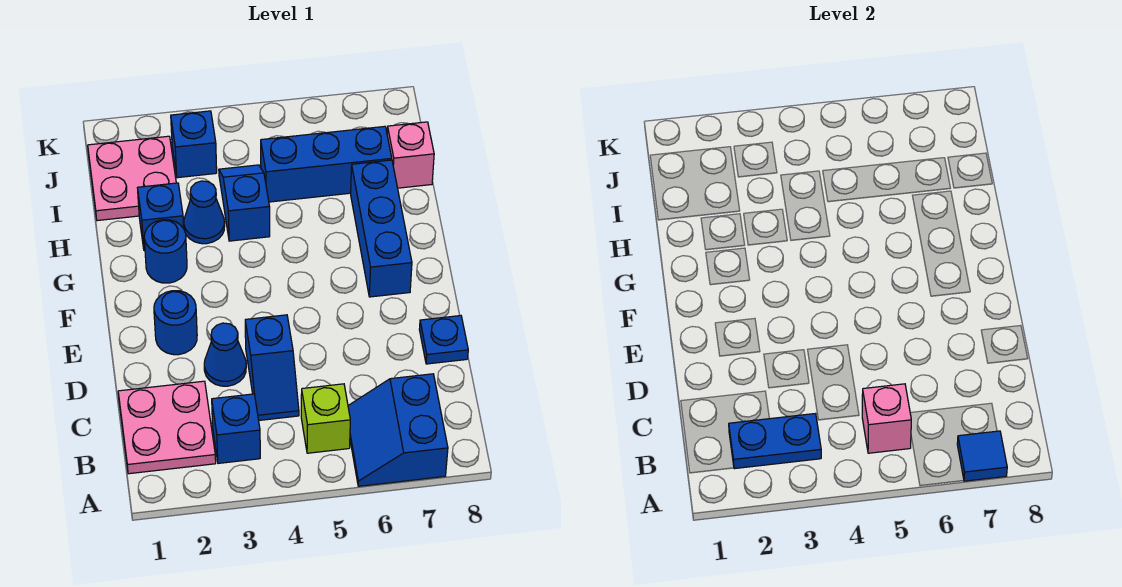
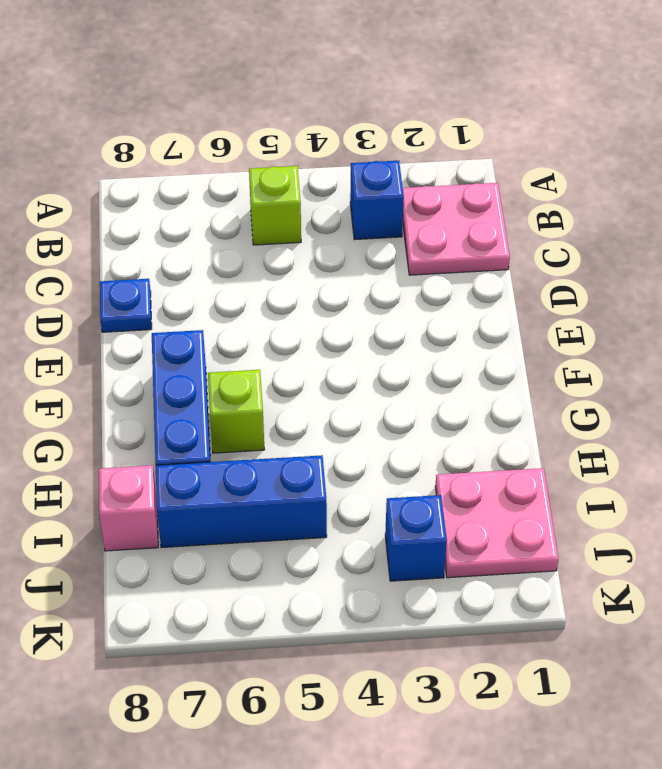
lime brick G6 level 1 -> none
none -> blue slope A6:B7 level 1 top 7
none -> blue slope C4:D4 level 1 top D
none -> blue cone D3 level 1

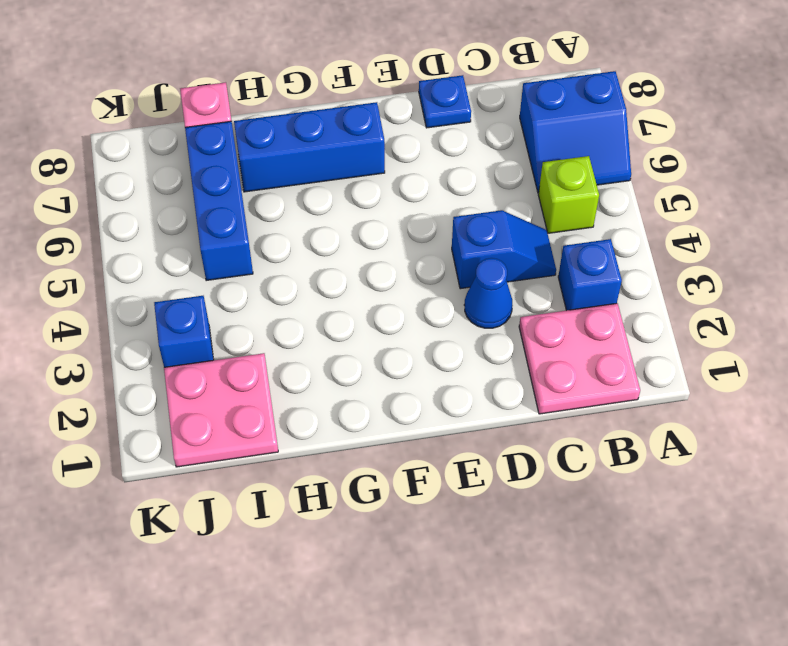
none -> blue round brick E2 level 1
none -> blue round brick G2 level 1
none -> blue brick H2 level 1

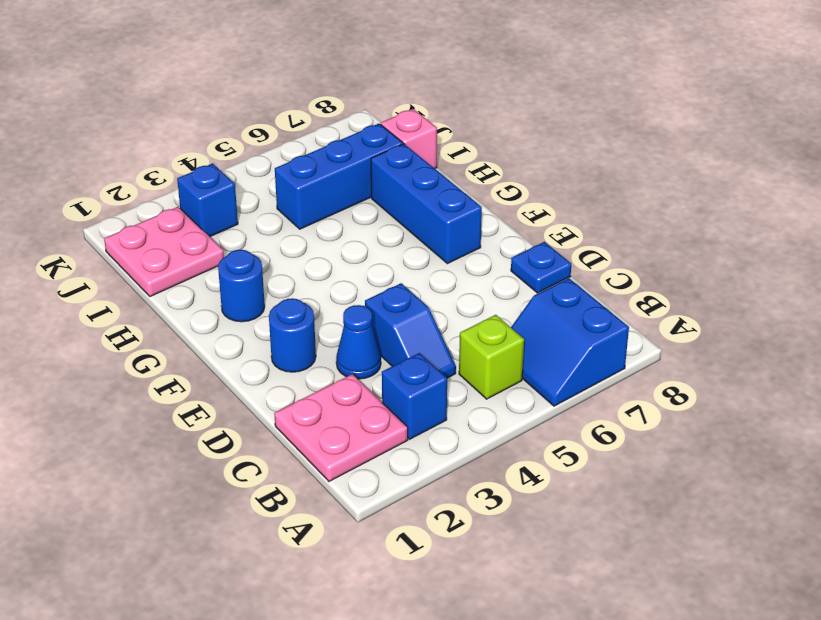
none -> blue brick H2 level 1
none -> blue cone H3 level 1
none -> blue slope H4:I4 level 1 top H

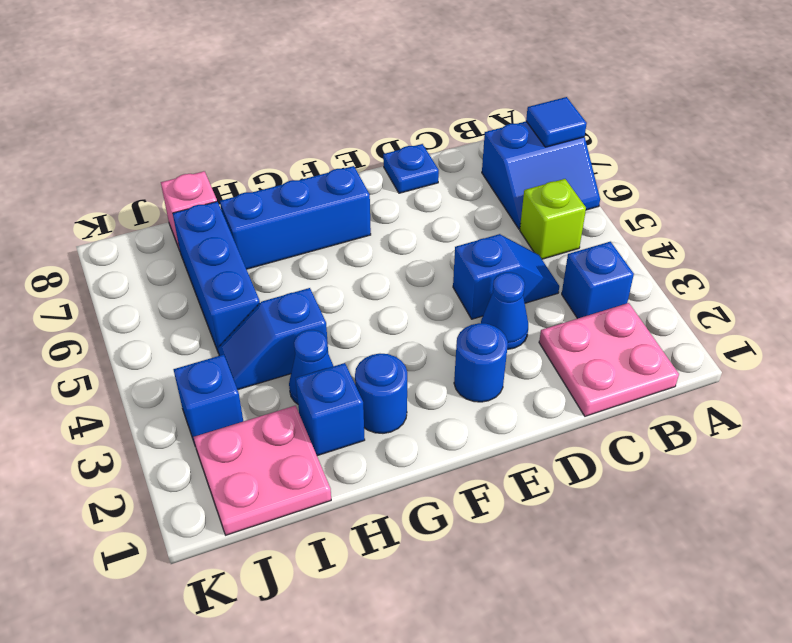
none -> blue plate B2:B3 level 2
none -> pink brick B5 level 2

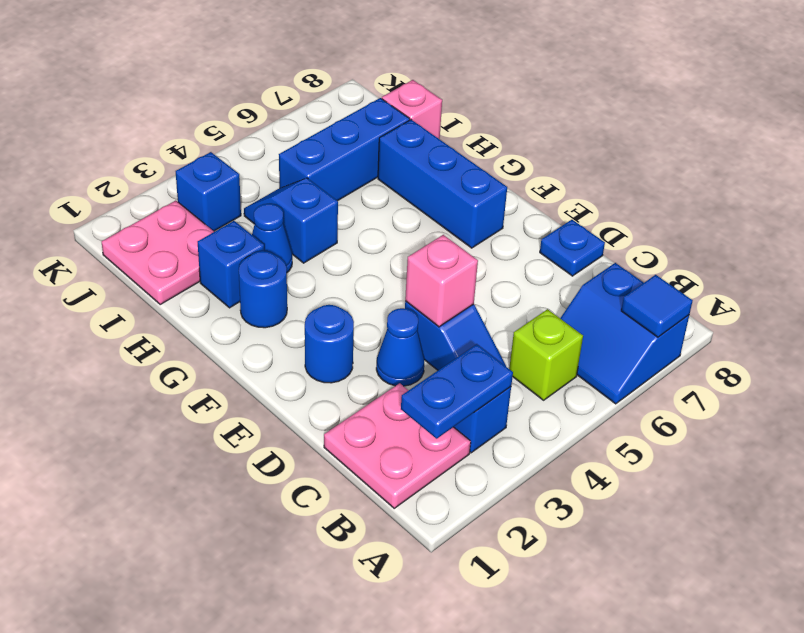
pink brick D4 level 2 -> pink brick B5 level 2

